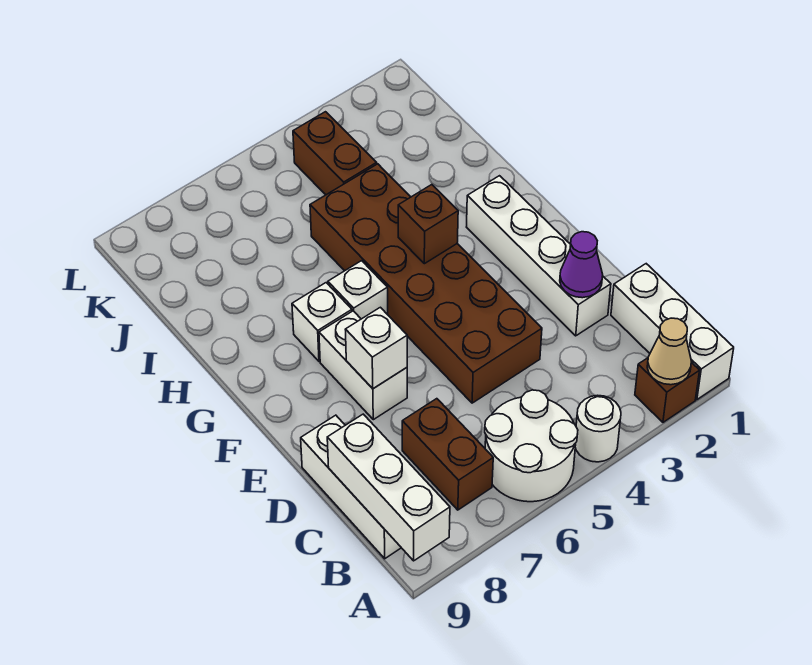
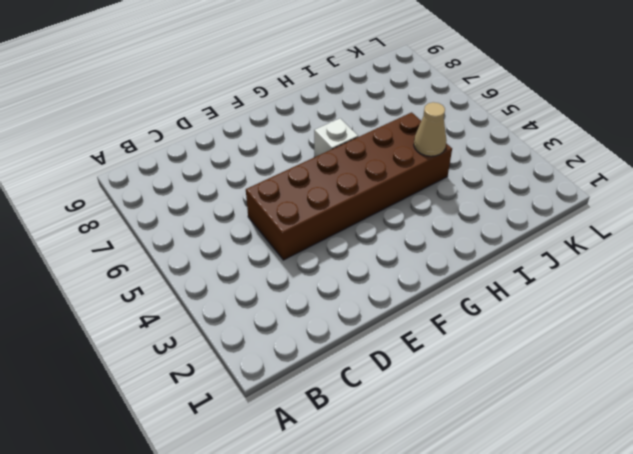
tan cone I4 level 2 -> tan cone A2 level 2
none -> white brick A1:C1 level 1
none -> brown brick A2 level 1
none -> white round brick A4 level 1

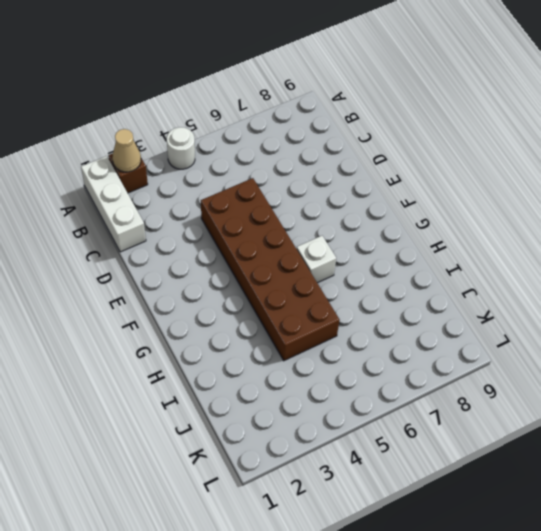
none -> white round brick A5:B6 level 1
none -> brown brick B7:C7 level 1
none -> white brick B9:D9 level 1

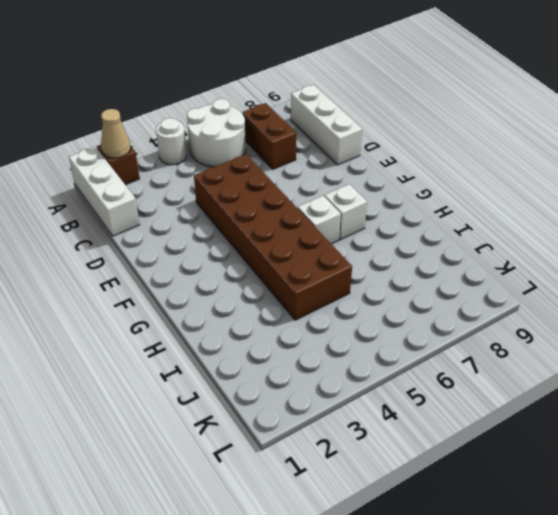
none -> white brick D2:G2 level 1
none -> white brick E7:F7 level 1
none -> brown brick J4:K4 level 1

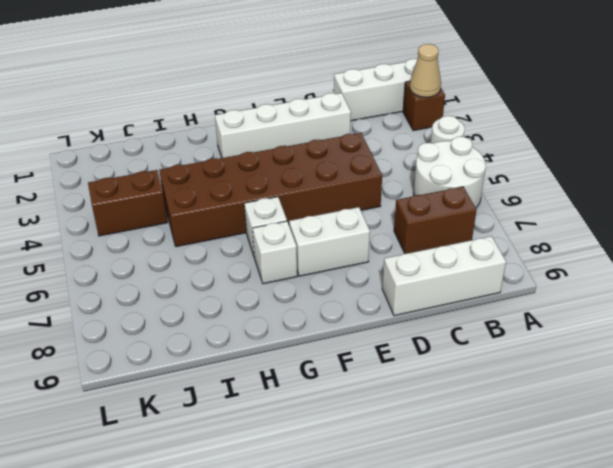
none -> white brick A9:C9 level 2
none -> purple cone D2 level 2
none -> white brick E7 level 2

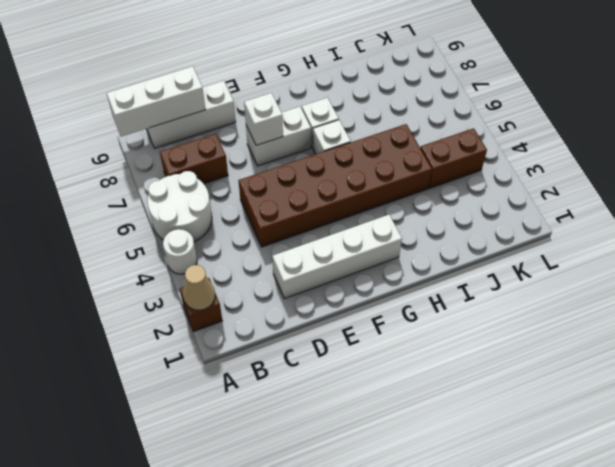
none -> white brick A1:C1 level 1
none -> purple cone D2 level 2
none -> brown brick G4 level 2

